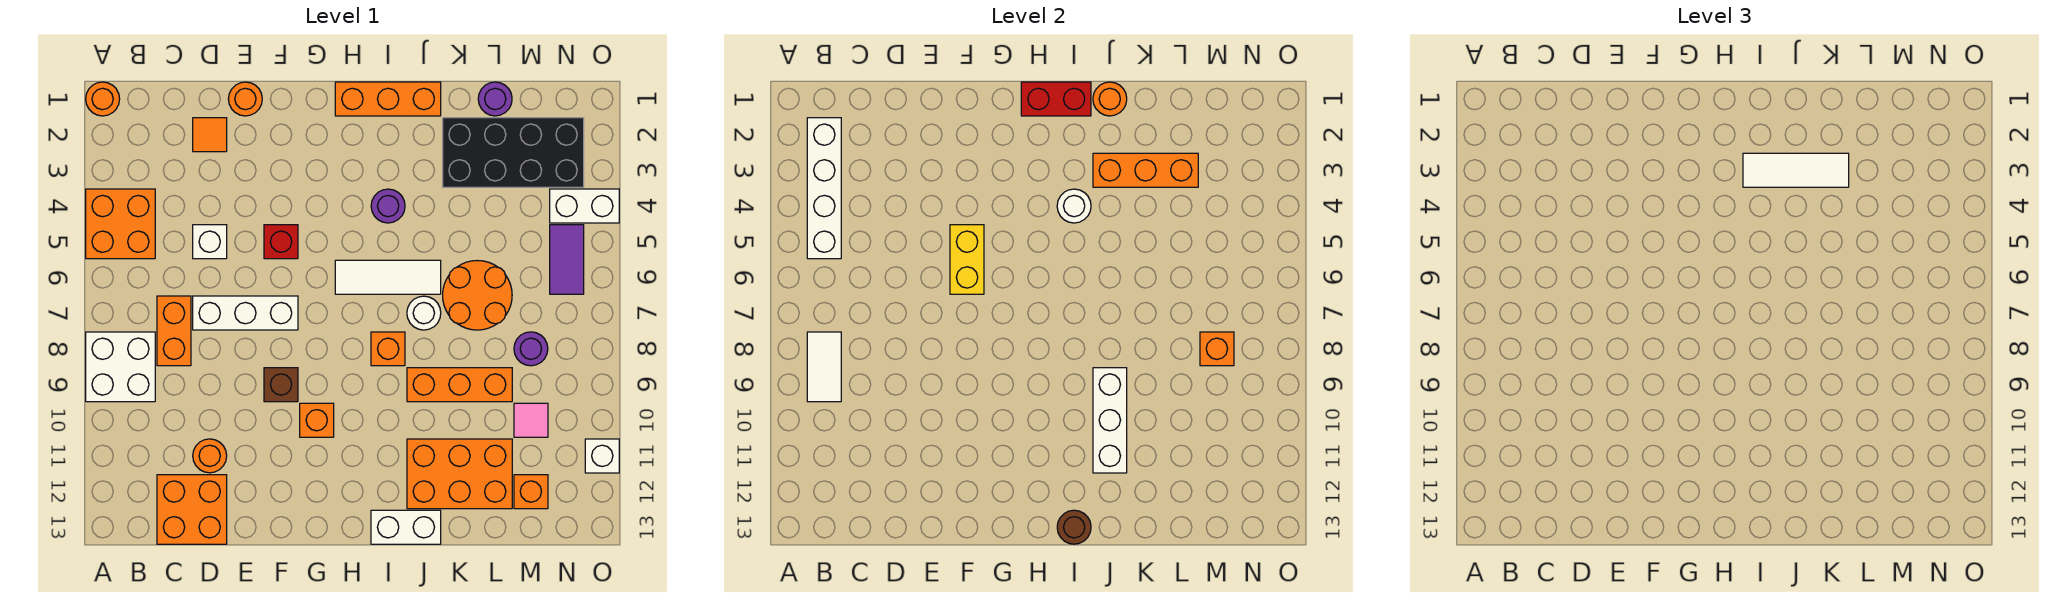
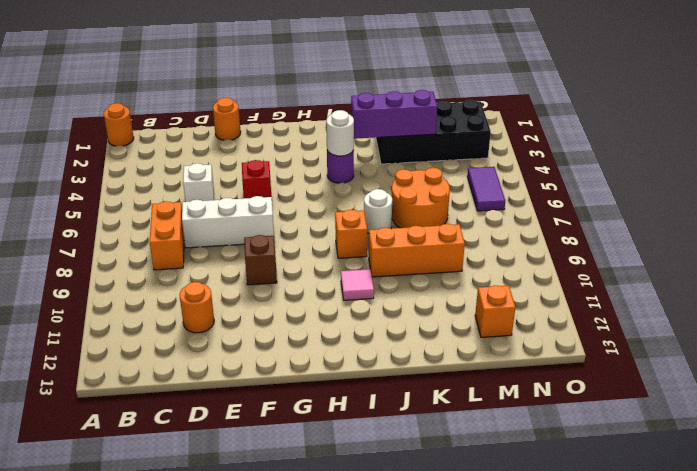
pink tile I10 level 1 -> pink tile M10 level 1
purple brick J3:L3 level 2 -> orange brick J3:L3 level 2
none -> orange brick A4:B5 level 1
none -> white brick A8:B9 level 1
none -> orange brick C12:D13 level 1
none -> orange tile D2 level 1

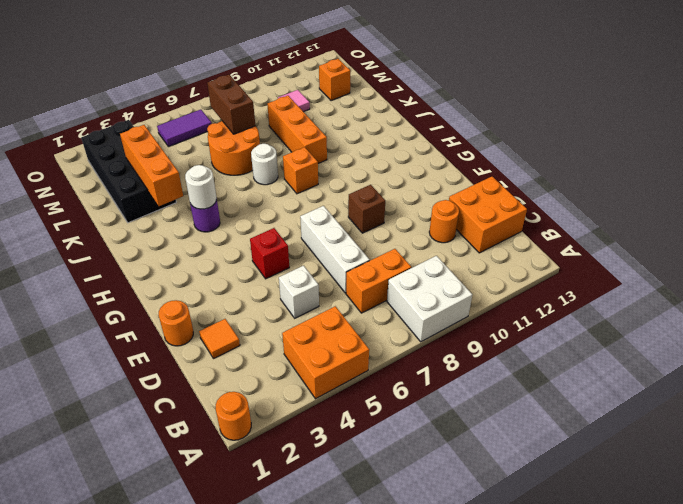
brown brick L7:M7 level 2 -> none
none -> orange brick G10 level 1
none -> orange brick H1:J1 level 1
none -> white tile H6:J6 level 1
none -> white brick I13:J13 level 1

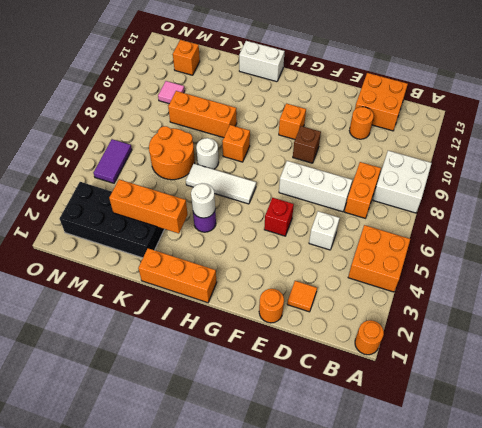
none -> orange brick J11:L12 level 1
none -> purple round brick L1 level 1
none -> purple round brick M8 level 1
none -> white brick N4:O4 level 1

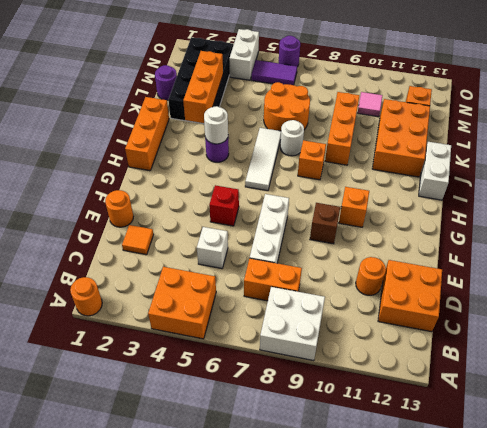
purple round brick O6 level 1 -> purple round brick M8 level 1
none -> white brick O11 level 1
none -> white brick B2:B5 level 2
none -> white tile B8:B9 level 2
none -> yellow brick F5:F6 level 2

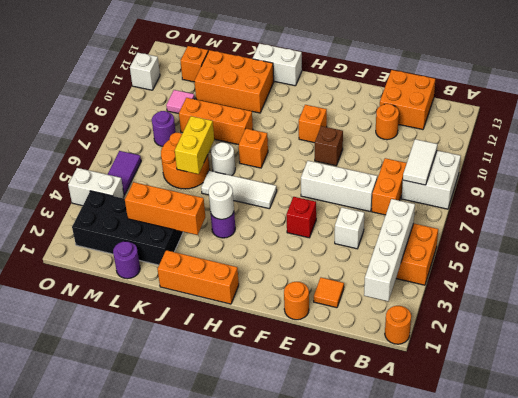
yellow brick K6:K7 level 2 -> yellow brick F5:F6 level 2
none -> red brick H1:I1 level 2
none -> brown round brick I13 level 2
none -> orange round brick J1 level 2
none -> white brick J9:J11 level 2

